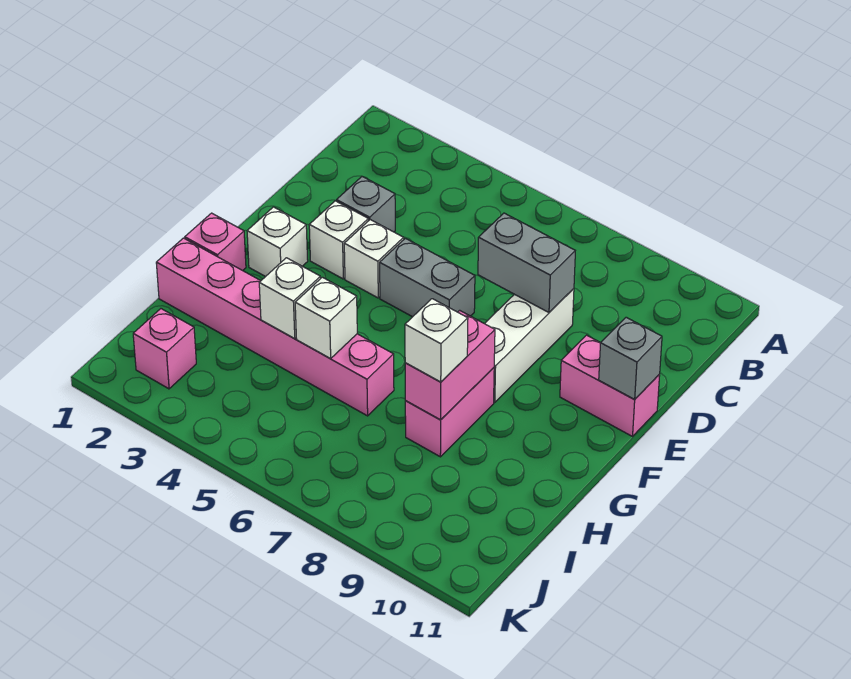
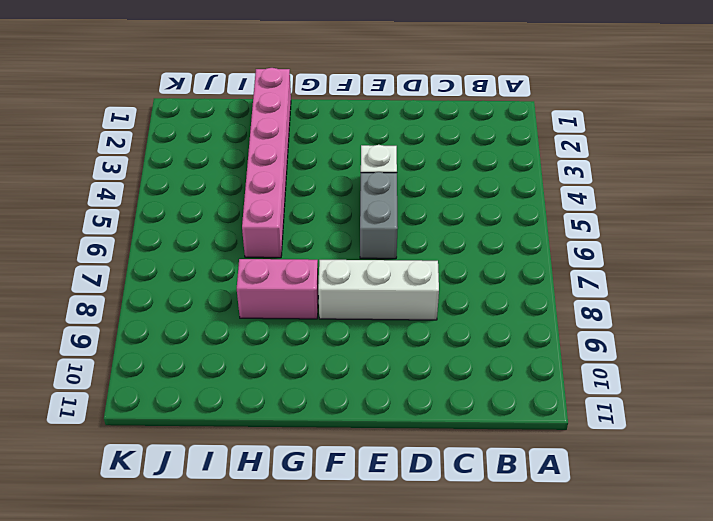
none -> grey brick D3 level 1
none -> white brick E3 level 1
none -> pink brick E10:E11 level 1

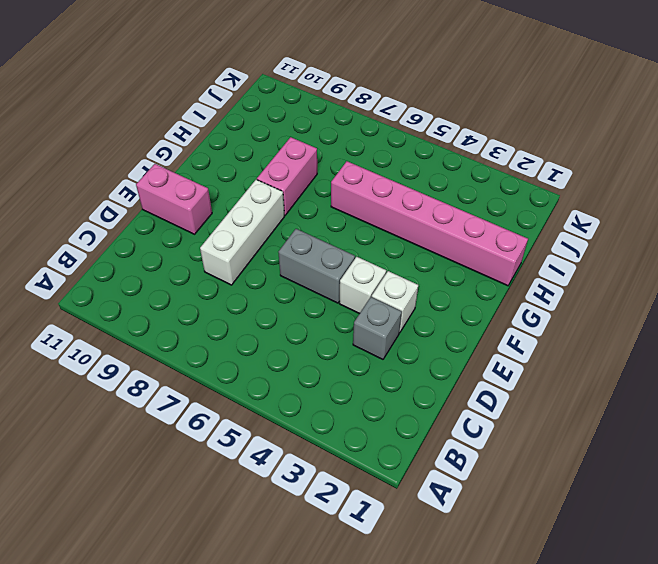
none -> white brick F2 level 1
none -> pink brick G1 level 1
none -> pink brick J2 level 1

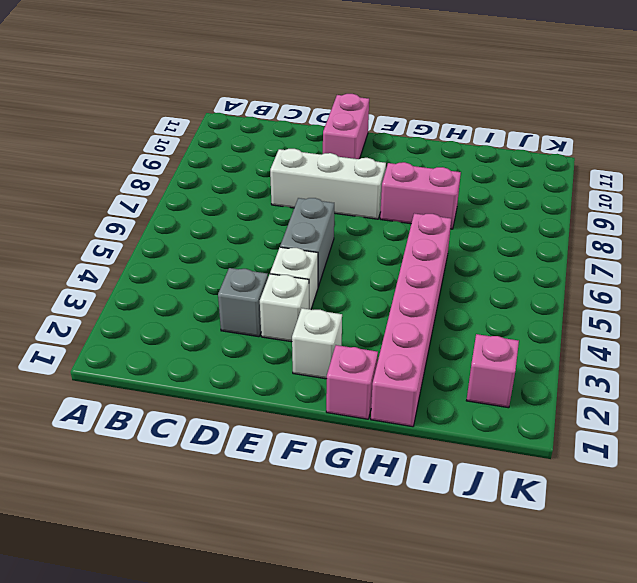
none -> grey brick D7:D8 level 2
none -> grey brick E11 level 2
none -> pink brick G8:H8 level 2

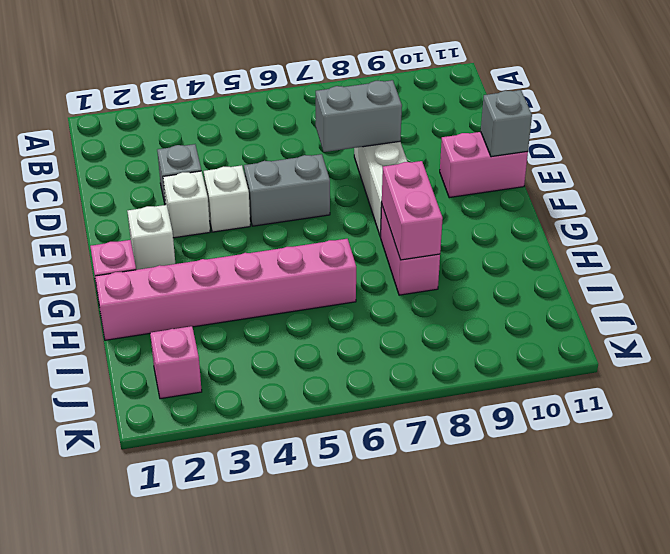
none -> white brick H4 level 2
none -> white brick H5 level 2
none -> white brick H8 level 3

